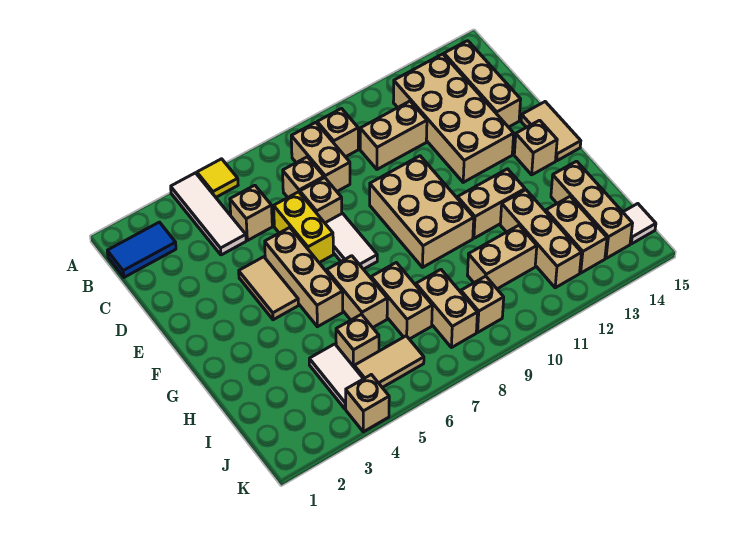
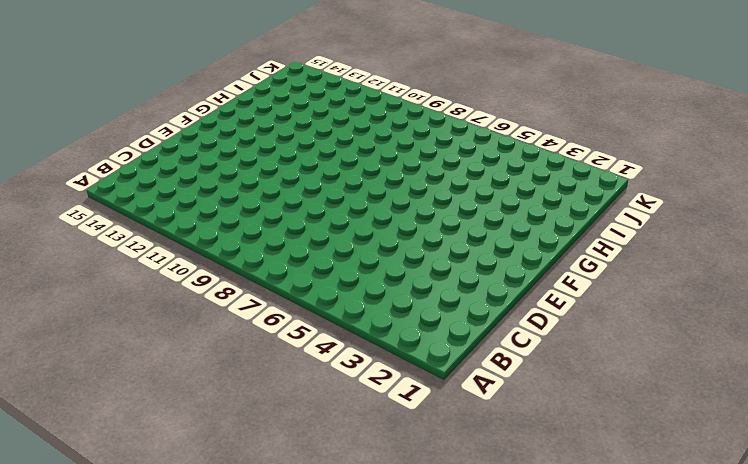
none -> white tile A4:C4 level 1
none -> yellow tile A5 level 1
none -> blue tile B1:B2 level 1
none -> tan brick B8:C8 level 1

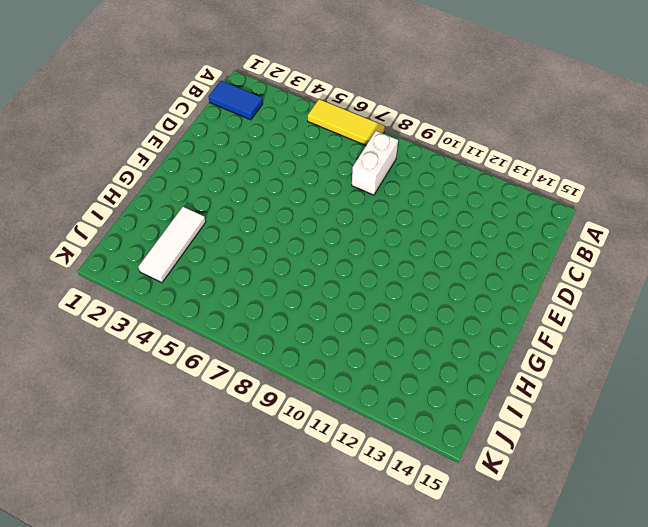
yellow tile A5:A7 level 1 -> yellow tile A5 level 1
white brick B8:C8 level 1 -> tan brick B8:C8 level 1
white tile H3:J3 level 1 -> white tile A4:C4 level 1
none -> tan brick B9 level 1
none -> tan brick B12:E13 level 1
none -> tan brick B14:D14 level 1
none -> tan brick C5 level 1

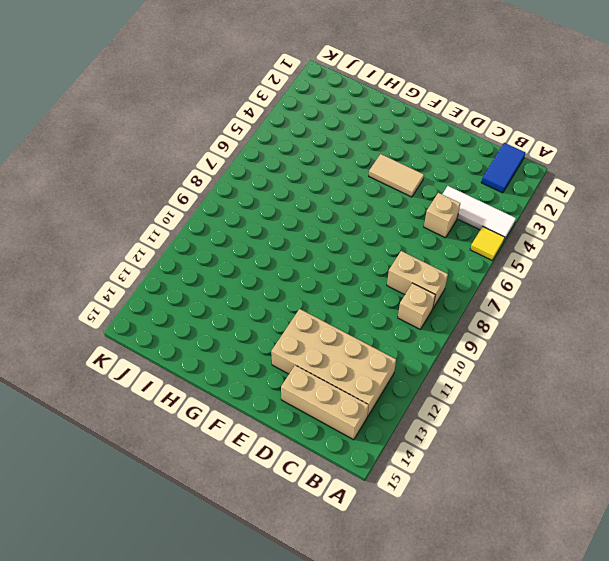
none -> tan brick C7 level 1
none -> tan brick C10:C11 level 1
none -> yellow brick D6:E6 level 1
none -> tan brick D7 level 1

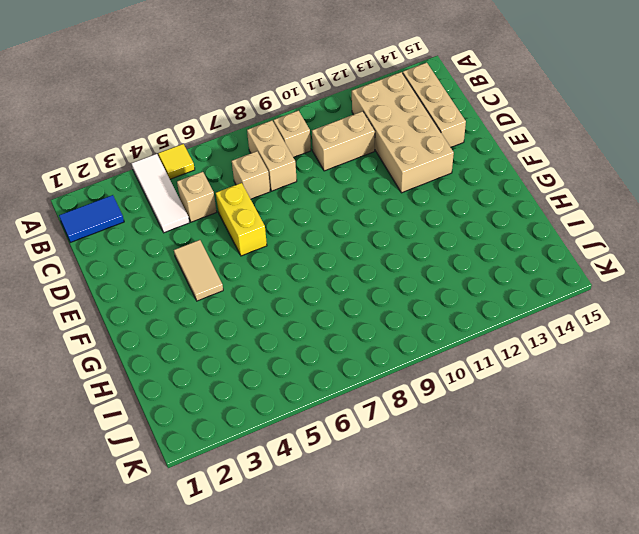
none -> tan brick D7 level 1
none -> tan brick E5:G5 level 1
none -> white tile E7:F7 level 1
none -> tan brick E9:G10 level 1

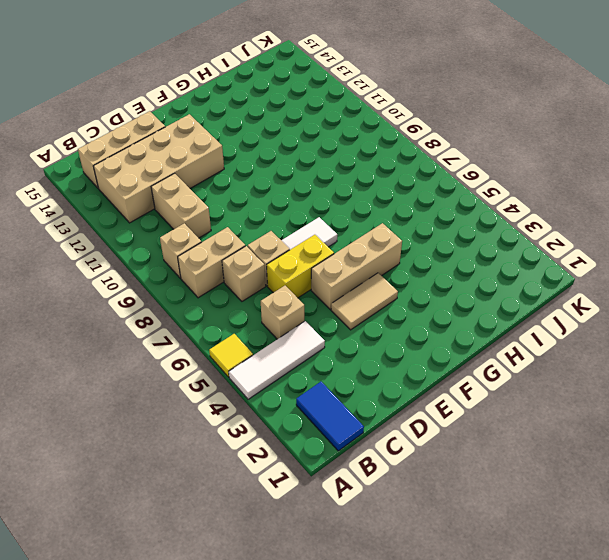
none -> tan brick E9:G10 level 1
none -> tan tile E15:F15 level 1
none -> tan brick F14 level 1
none -> tan brick G6:H6 level 1

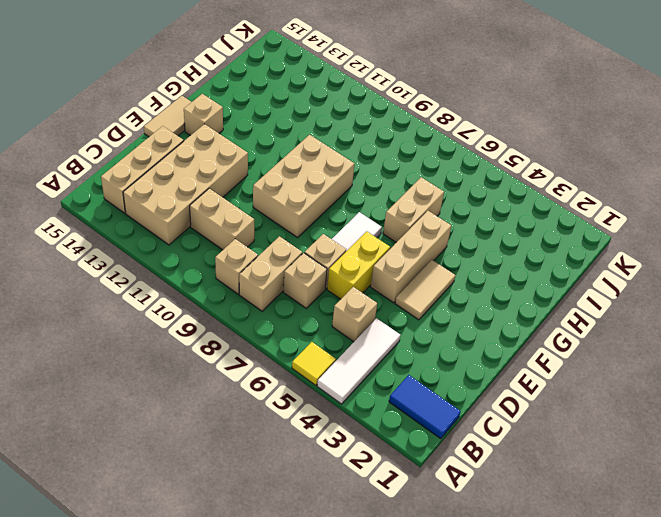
none -> tan brick G11:G12 level 1
none -> tan brick H7:I7 level 1
none -> tan brick H12:J12 level 1
none -> tan brick H14:J14 level 1

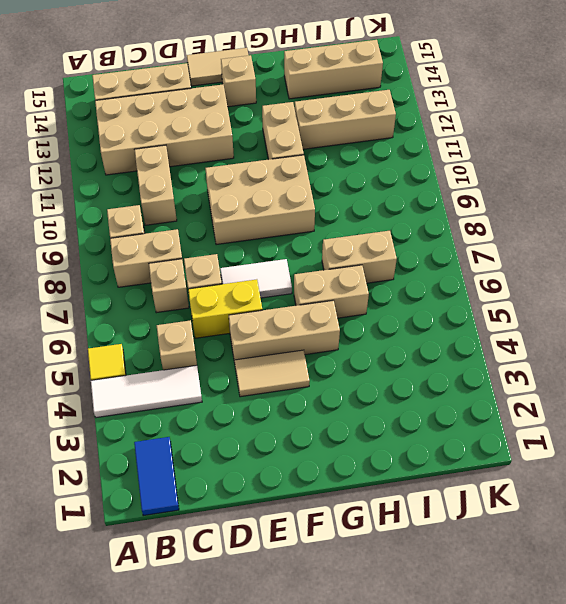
none -> white tile I4:J4 level 1
none -> tan brick I5 level 1
none -> tan brick I8:J8 level 1
none -> tan brick I10:I11 level 1

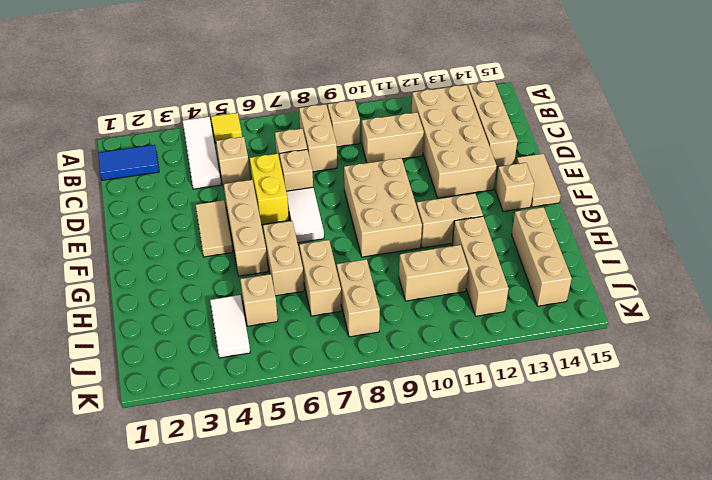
none -> tan brick I13:J13 level 1
none -> tan tile J5:J6 level 1
none -> tan brick J9 level 1
none -> white tile J15 level 1

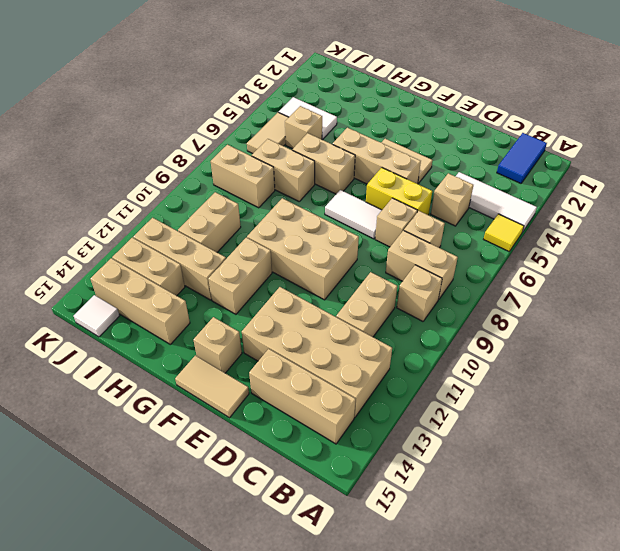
none -> tan brick J9 level 1
none -> tan brick K4 level 1

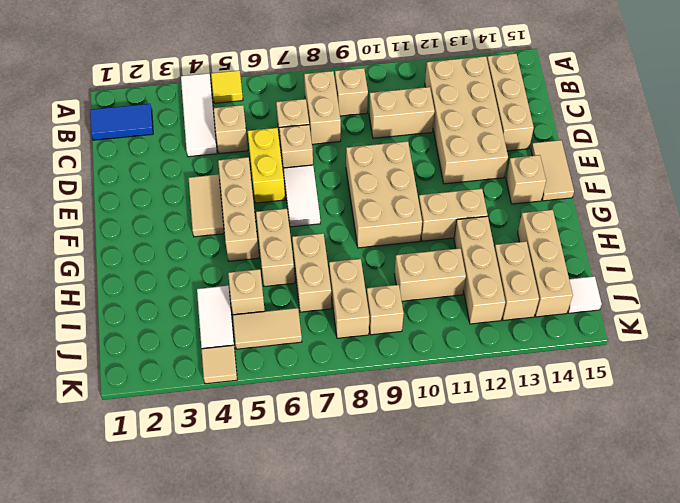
tan tile K4 level 1 -> tan brick K4 level 1

